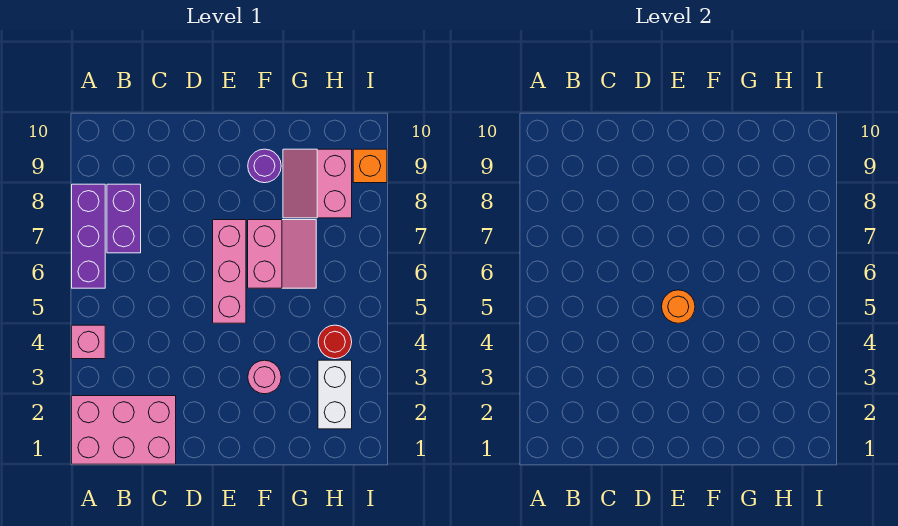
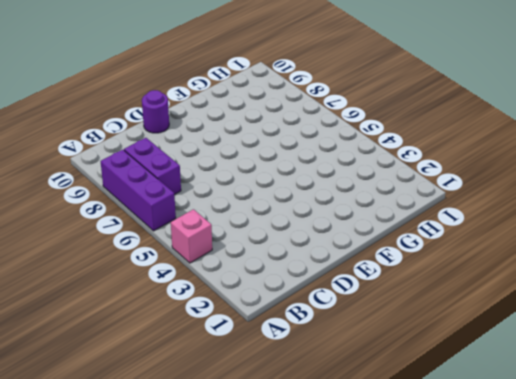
purple round brick D10 level 1 -> purple round brick F9 level 1
none -> pink brick A1:C2 level 1
none -> pink brick E5:E7 level 1
none -> pink round brick F3 level 1

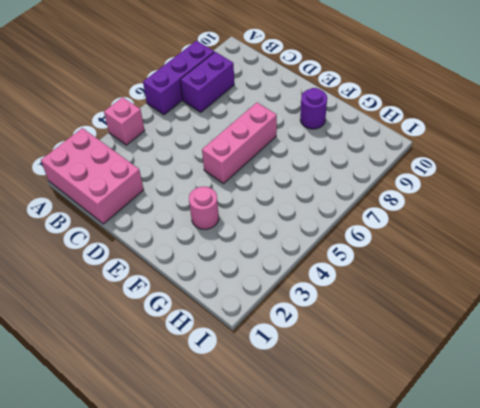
none -> pink slope F6:G7 level 1 top F
none -> pink slope G8:H9 level 1 top H
none -> white brick H2:H3 level 1

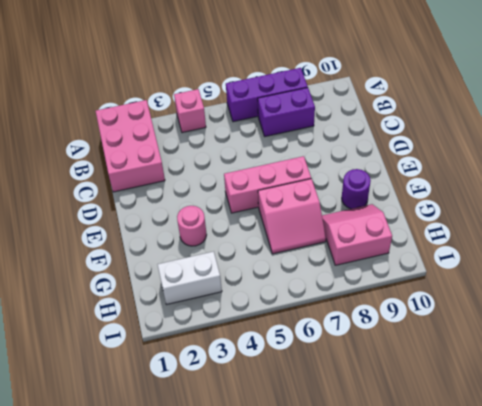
none -> red round brick H4 level 1
none -> orange brick I9 level 1
none -> orange round brick E5 level 2

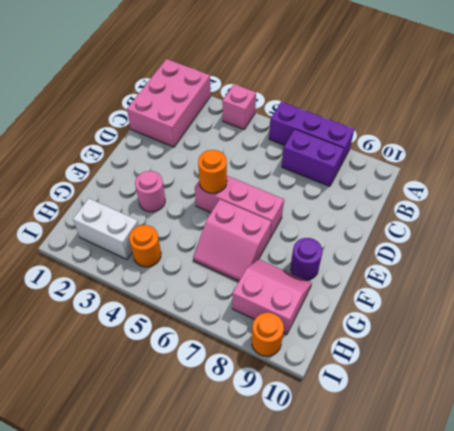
orange round brick H4 level 1 -> red round brick H4 level 1
orange round brick I9 level 1 -> orange brick I9 level 1

